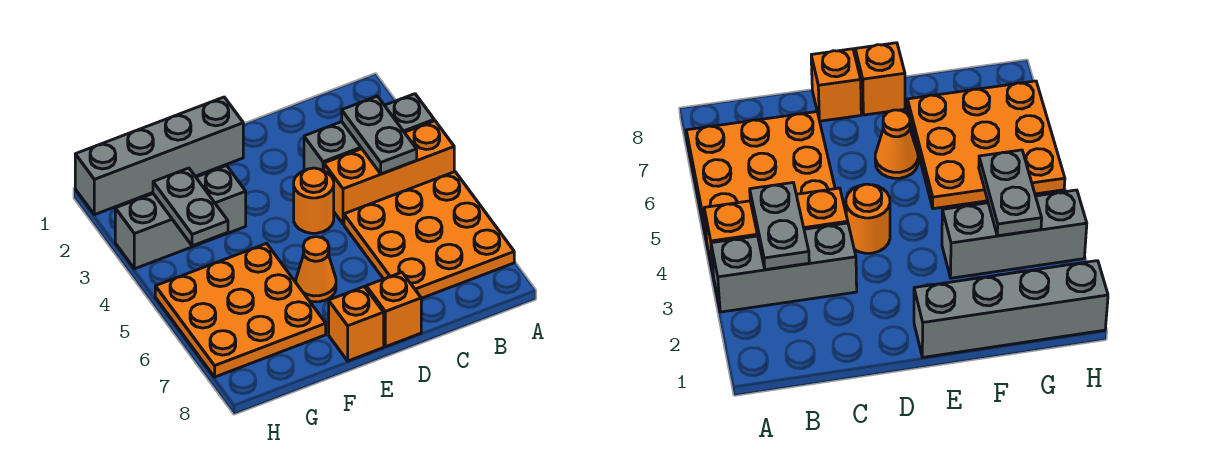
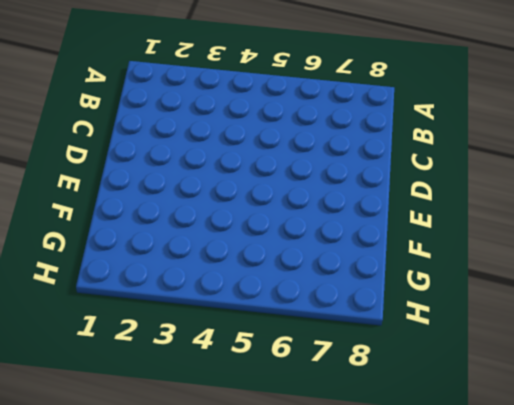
none -> grey brick A3:C3 level 1
none -> orange brick A4:C4 level 1
none -> orange plate A5:C7 level 1

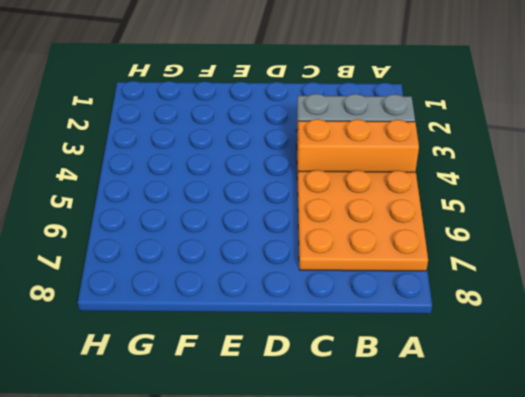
none -> orange round brick D4 level 1
none -> orange brick D8 level 1
none -> grey brick E1:H1 level 1

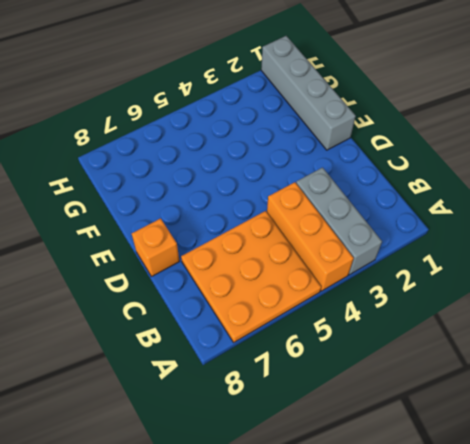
none -> orange round brick D4 level 1
none -> orange cone E6 level 1
none -> orange brick E8 level 1

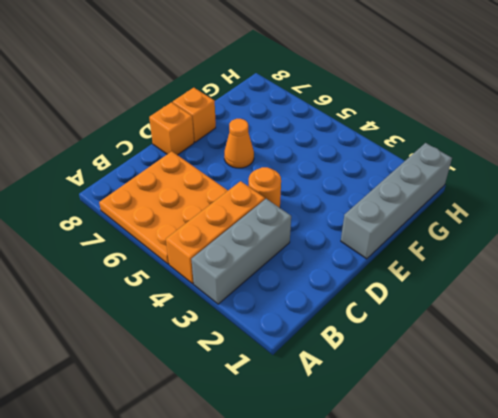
none -> grey brick F3:H3 level 1
none -> orange plate F5:H7 level 1
none -> grey plate B3:B4 level 2

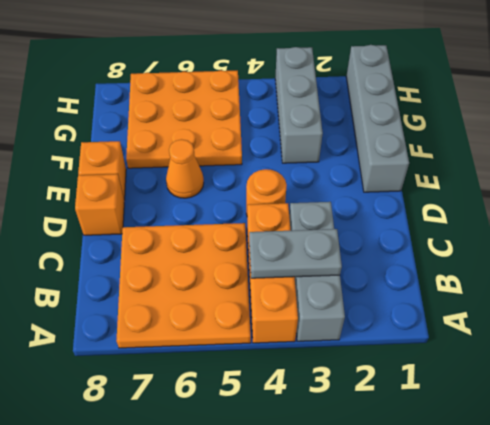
none -> grey plate G3:G4 level 2

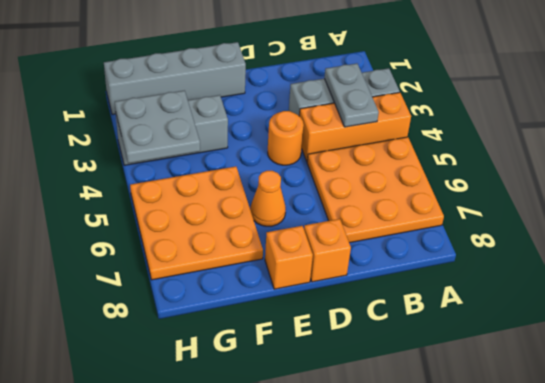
grey plate G3:H4 level 2 -> grey plate G3:G4 level 2

